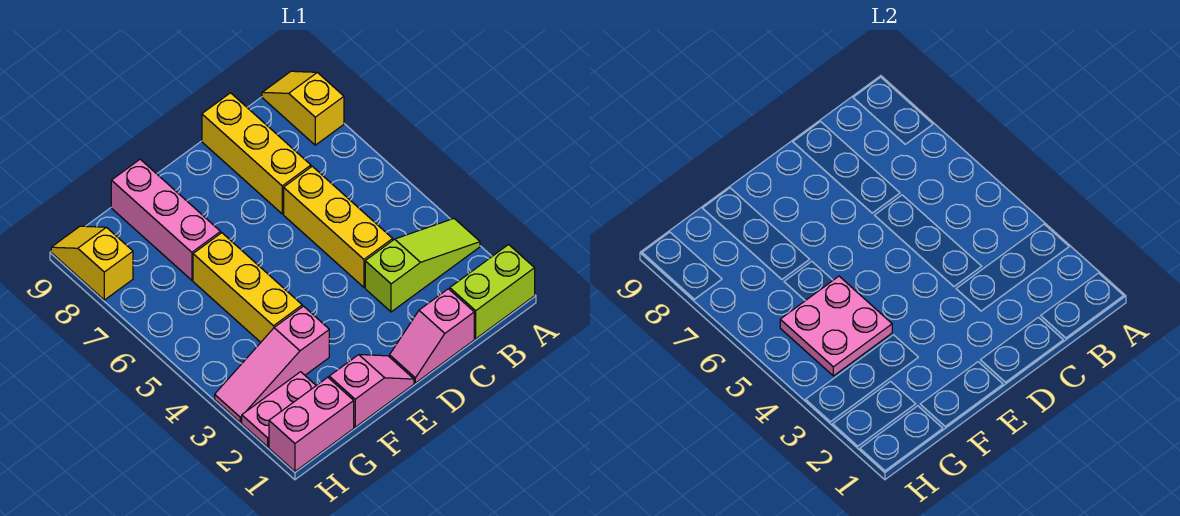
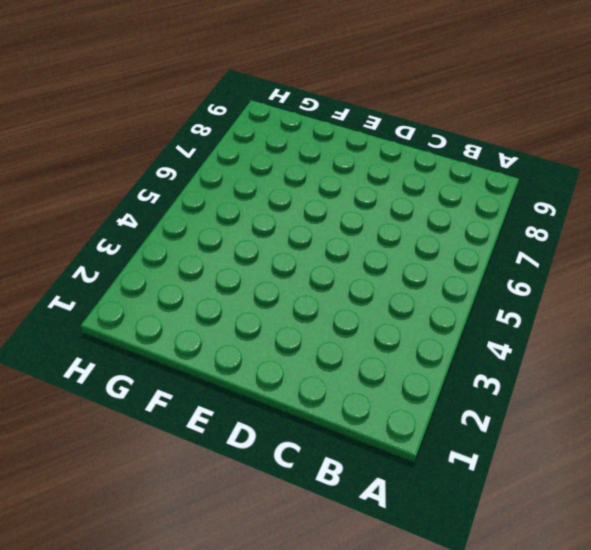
none -> lime brick A1:B1 level 1
none -> lime slope A3:C3 level 1 top C
none -> yellow slope A8:A9 level 1 top 8

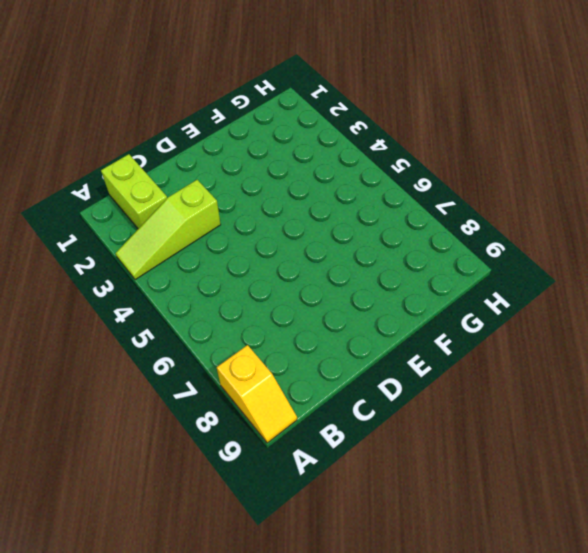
lime brick B1:B2 level 1 -> lime brick A1:B1 level 1
none -> pink slope C1:D1 level 1 top C
none -> yellow brick C4:C6 level 1
none -> yellow brick C7:C9 level 1

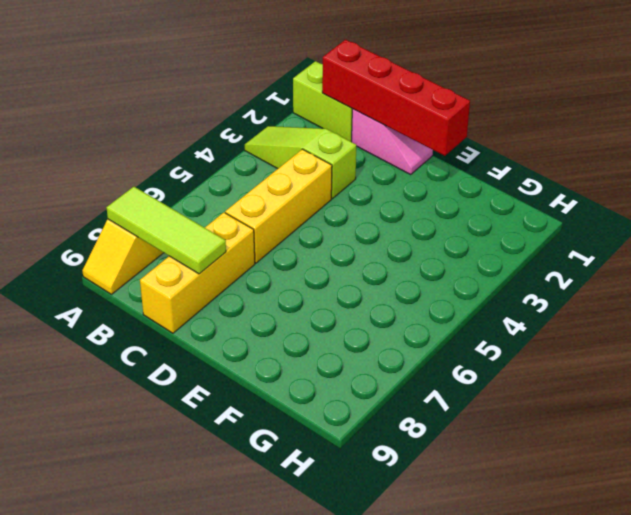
lime tile A8:C8 level 2 -> none
red brick B1:E1 level 2 -> none
none -> pink slope E1:F1 level 1 top F
none -> pink slope F3:H3 level 1 top F
none -> yellow brick F4:F6 level 1

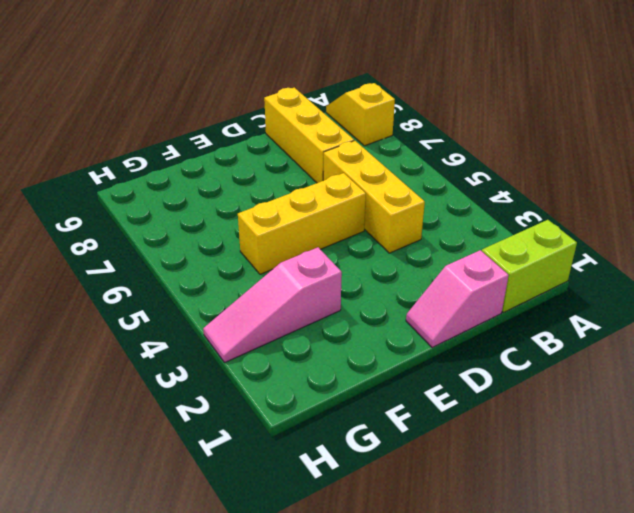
yellow brick D5:F5 level 1 -> yellow brick F4:F6 level 1
none -> lime slope A3:C3 level 1 top C
none -> pink slope E1:F1 level 1 top F
none -> pink brick F7:F9 level 1

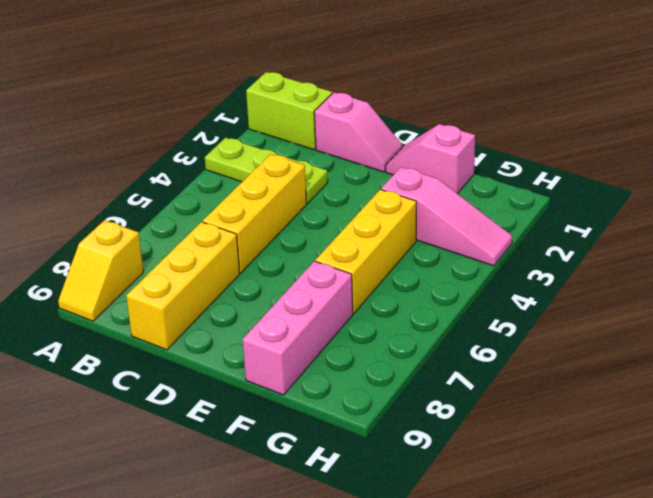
lime plate A3:C3 level 1 -> lime slope A3:C3 level 1 top C
none -> pink brick G1:H1 level 1
none -> pink plate G2:H2 level 1
none -> yellow slope H8:H9 level 1 top 8

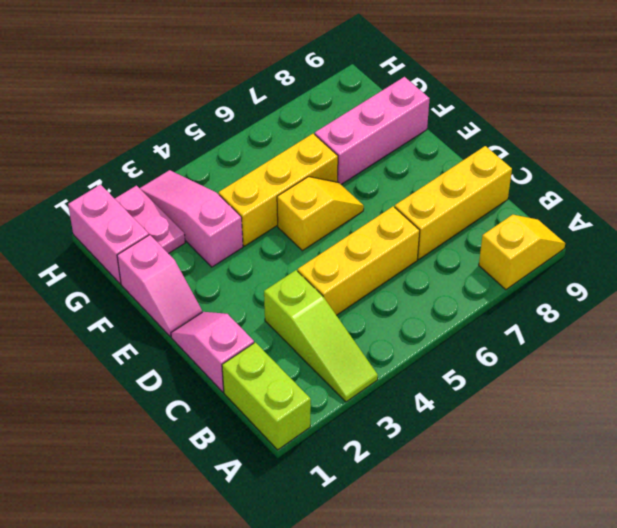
yellow slope E5:E6 level 1 top 5 -> yellow slope H8:H9 level 1 top 8
none -> pink plate F4:G5 level 2

